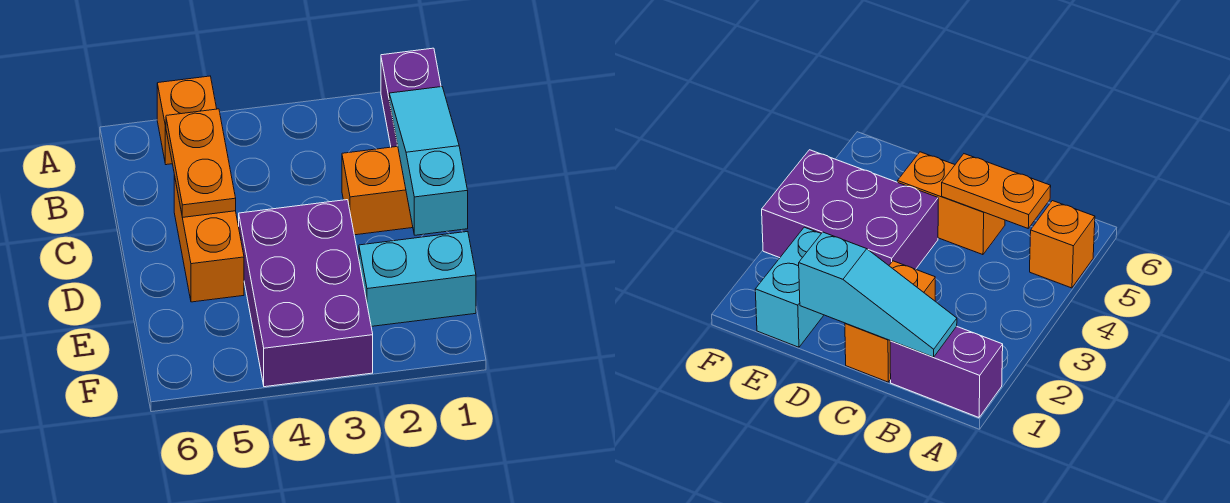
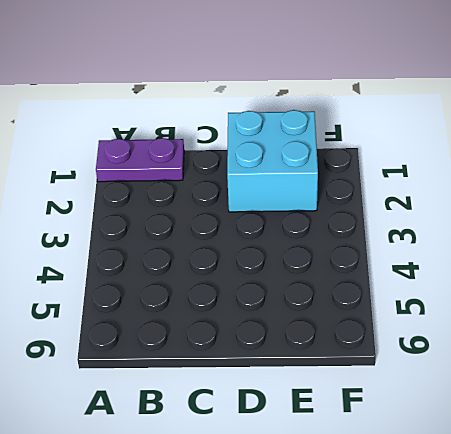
purple plate A1:B1 level 1 -> purple brick A1:B1 level 1
cyan brick D1:E2 level 1 -> cyan brick E1:E2 level 1
none -> orange brick A5 level 1
none -> orange brick C1:C2 level 1

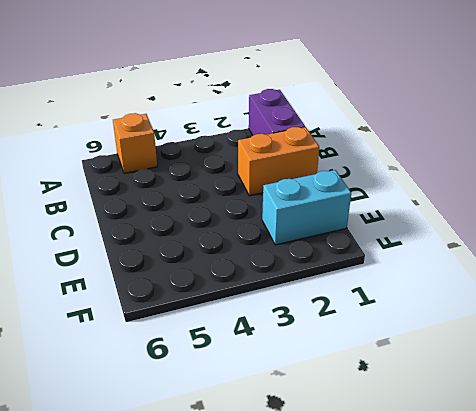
none -> orange brick C5:D5 level 1
none -> purple brick D3:F4 level 1

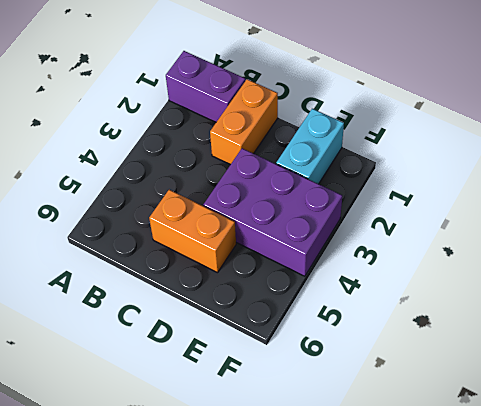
none -> orange brick A5 level 1
none -> cyan slope B1:D1 level 2 top D

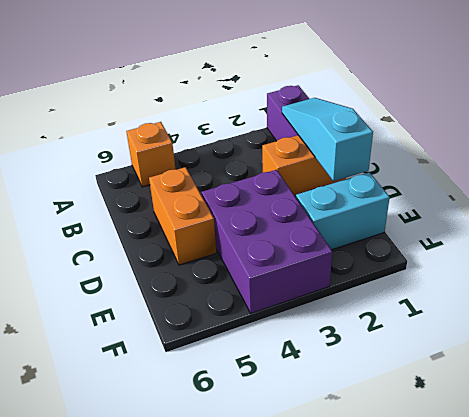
none -> orange plate B5:C5 level 2

